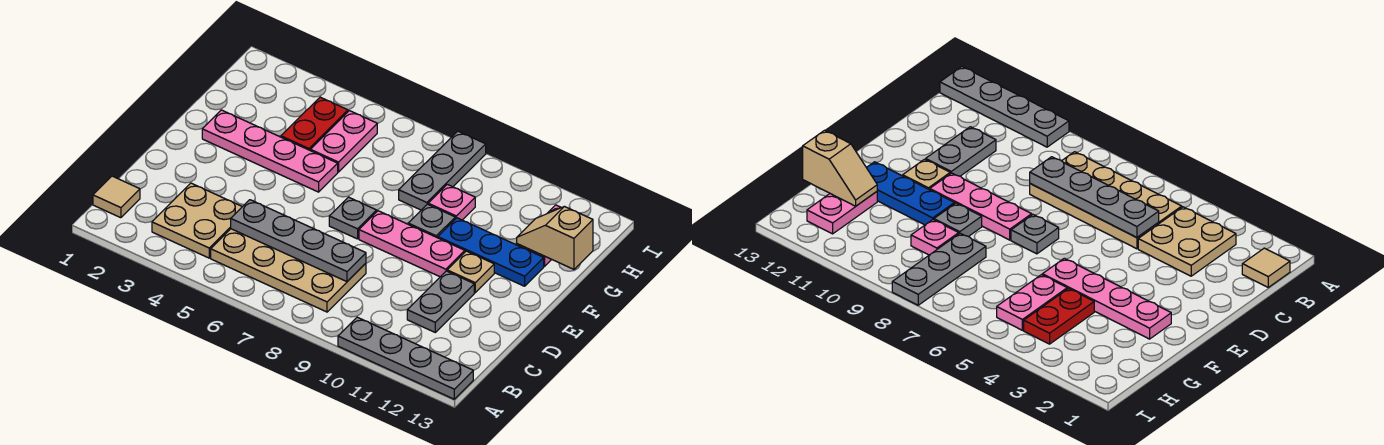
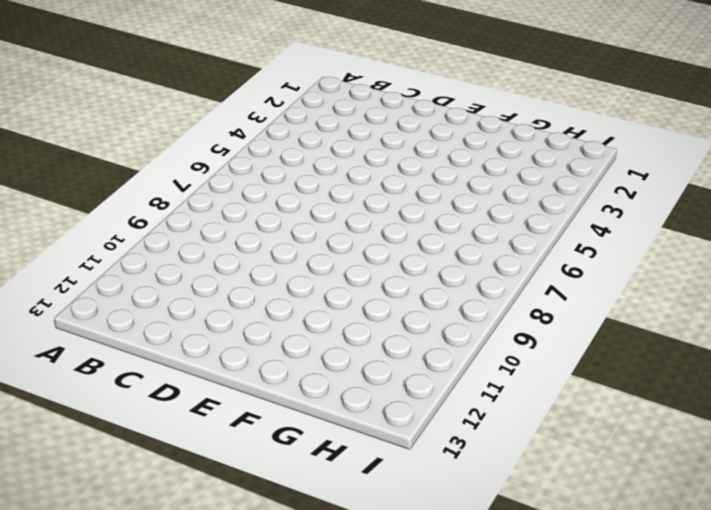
none -> grey plate A10:A13 level 1
none -> tan tile B1 level 1
none -> tan plate B3:C4 level 1

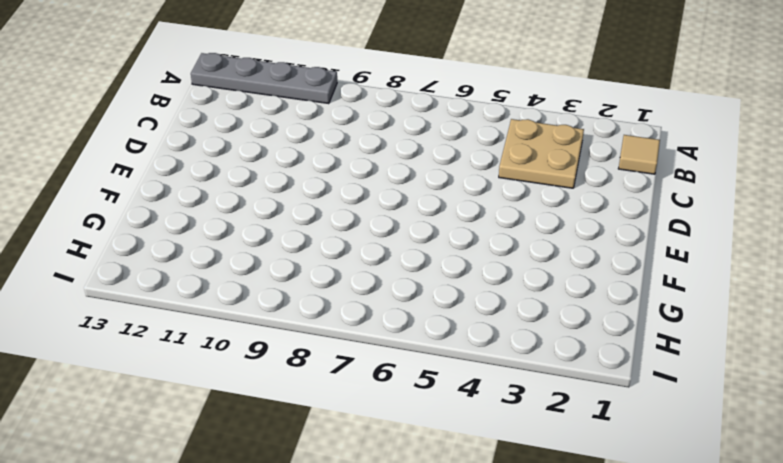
none -> tan plate B5:C8 level 1
none -> grey plate C11:D11 level 1
none -> grey plate E7 level 1

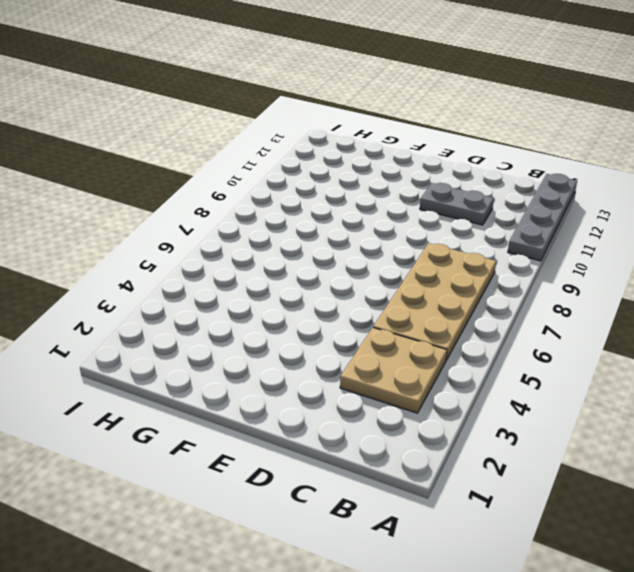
none -> tan tile B1 level 1
none -> grey plate E7 level 1
none -> pink plate E8:E10 level 1

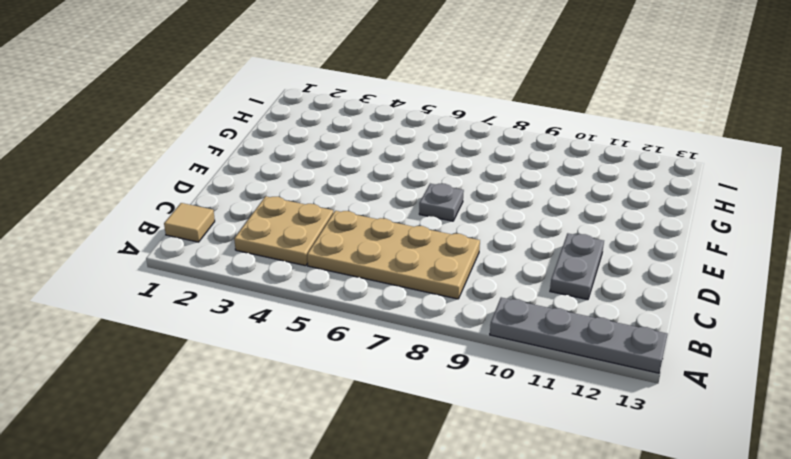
none -> pink plate E8:E10 level 1
none -> tan plate E11 level 1
none -> pink plate F2:F5 level 1

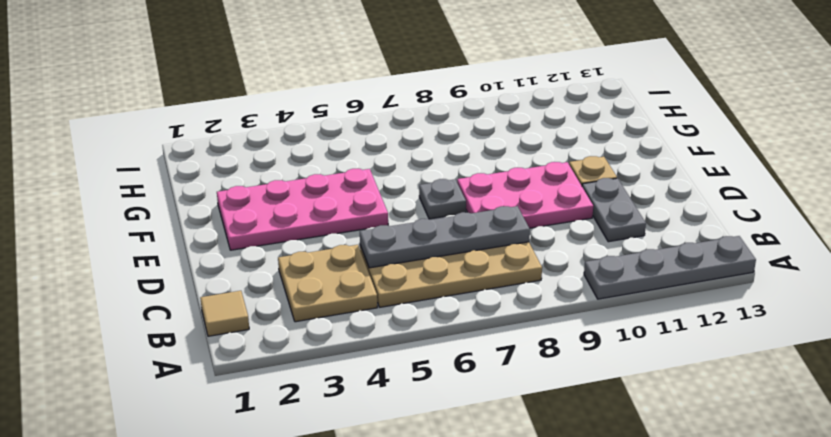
pink plate D8:E10 level 1 -> pink plate E8:E10 level 1
pink plate E2:F5 level 1 -> pink plate F2:F5 level 1
none -> grey plate F9 level 1
none -> blue plate F10:F12 level 1
none -> red plate G4:H4 level 1

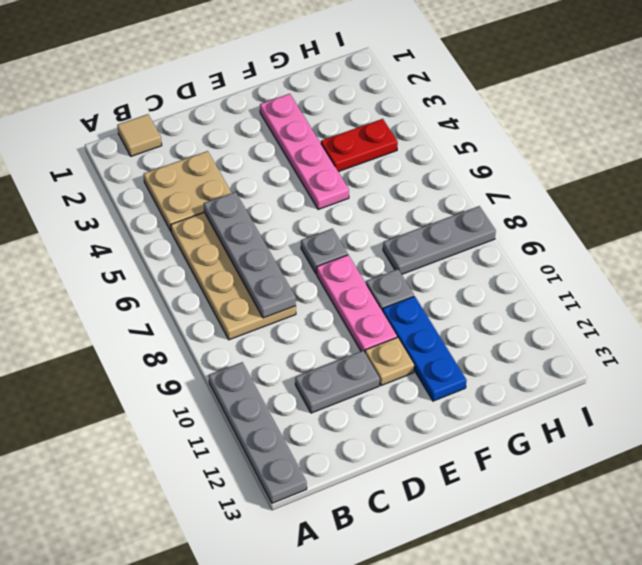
none -> pink plate G5:H5 level 1
none -> pink plate G9 level 1
none -> pink plate G12:H12 level 1

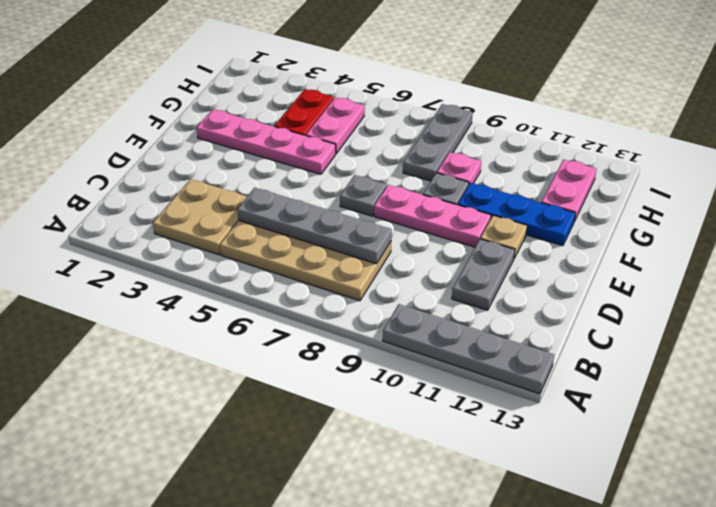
none -> tan tile B1 level 1
none -> tan slope G12:G13 level 2 top 13

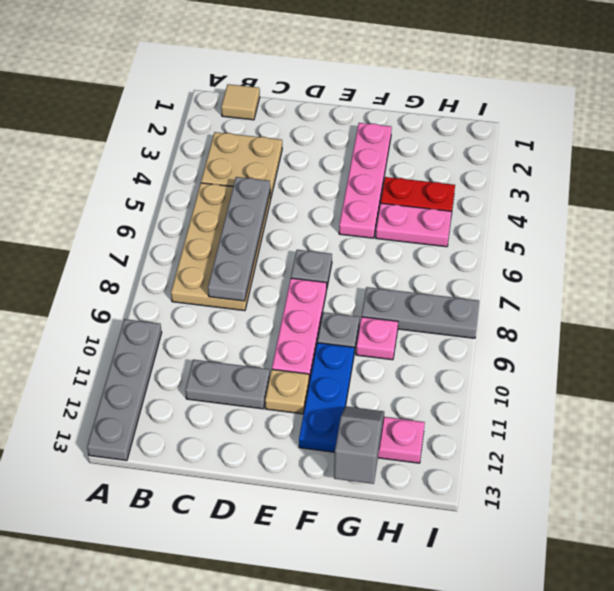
grey slope G12:G13 level 2 top 13 -> tan slope G12:G13 level 2 top 13

